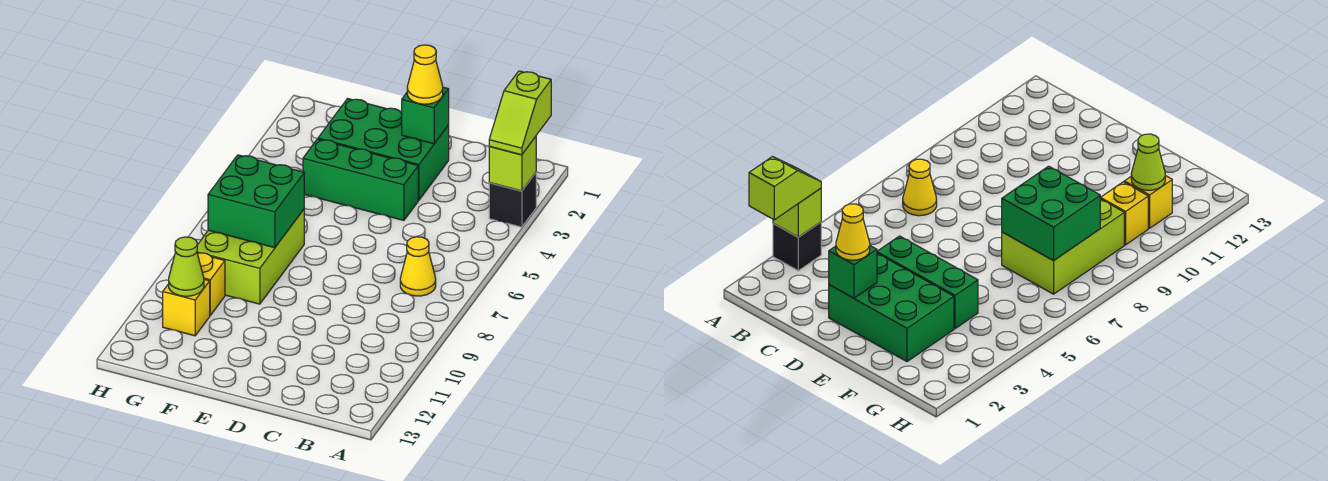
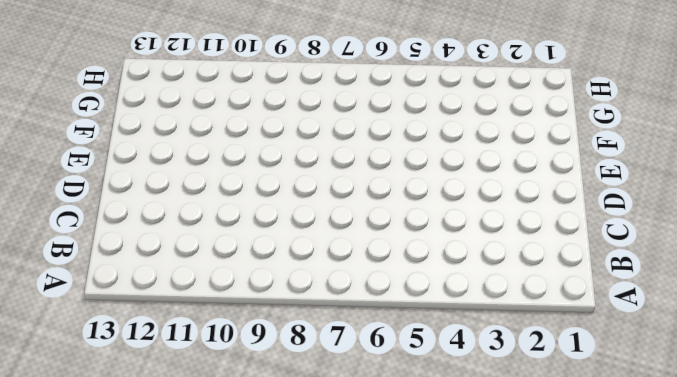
none -> black brick A3 level 1
none -> yellow cone B7 level 1
none -> green brick D2:F3 level 1

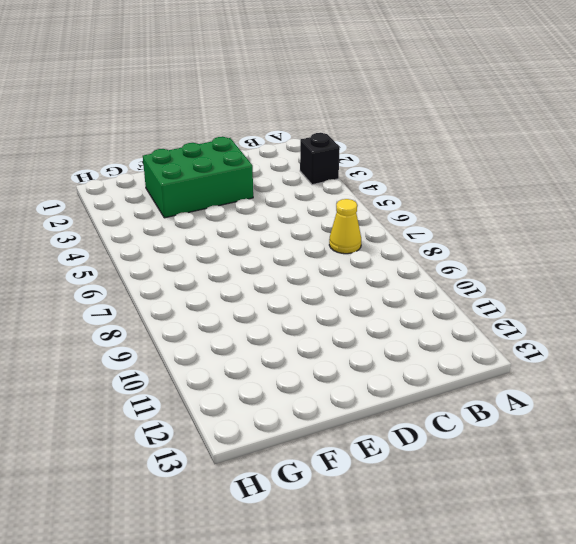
none -> green brick D4:F4 level 1
none -> lime brick F7:G9 level 1
none -> yellow brick G10 level 1

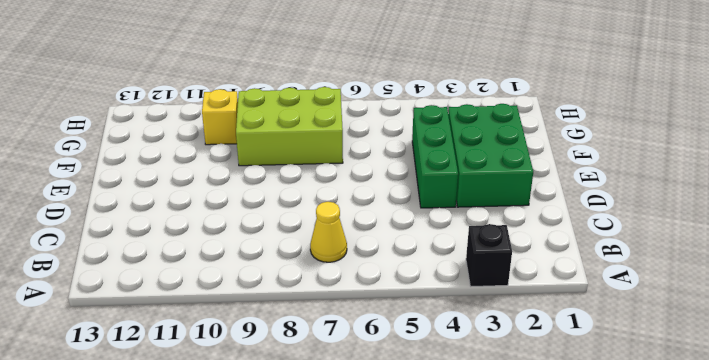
none -> yellow brick G11 level 1
none -> lime brick A3 level 2
none -> green brick D2 level 2

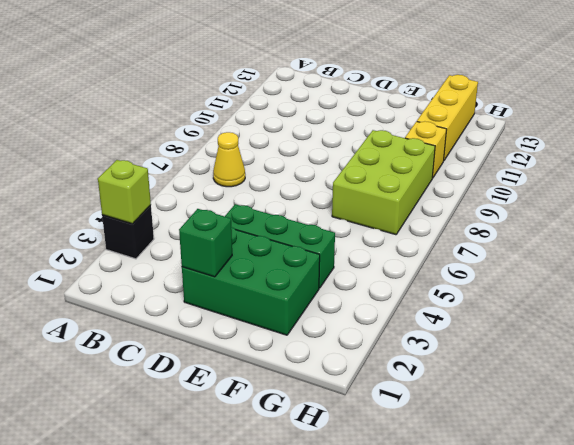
yellow brick G11:G13 level 1 -> yellow brick G11 level 1
none -> green brick F7:G8 level 2
none -> lime cone G11 level 2
none -> lime slope A2:A3 level 3 top 2

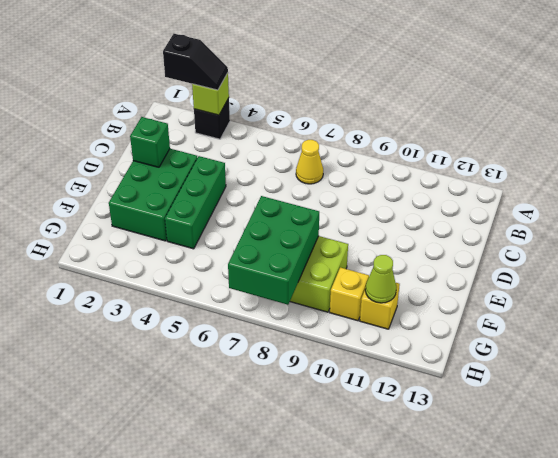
black slope A2:A3 level 3 top 2 -> lime slope A2:A3 level 3 top 2
green brick F7:H8 level 2 -> green brick F7:G8 level 2
none -> yellow cone D2 level 3

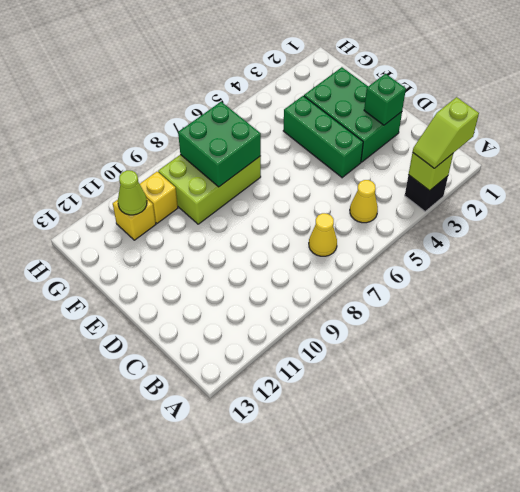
yellow cone B5 level 1 -> yellow cone D2 level 3

